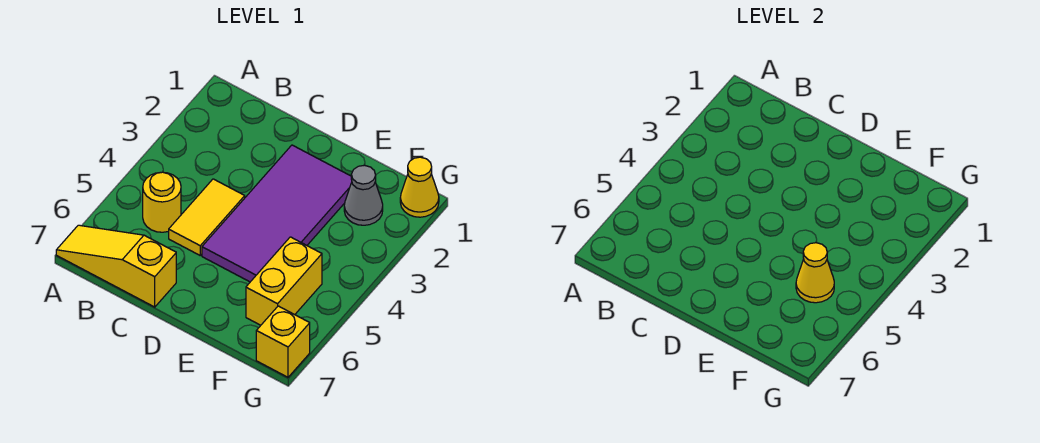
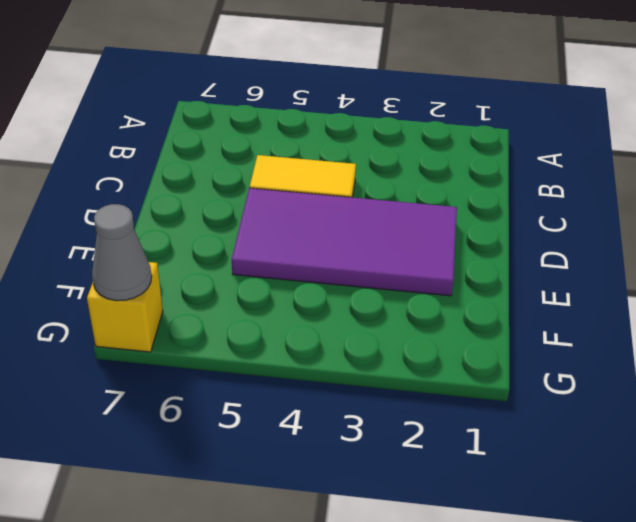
grey cone G7 level 2 -> grey cone F2 level 1
none -> yellow slope A7:C7 level 1 top C
none -> yellow round brick B5 level 1

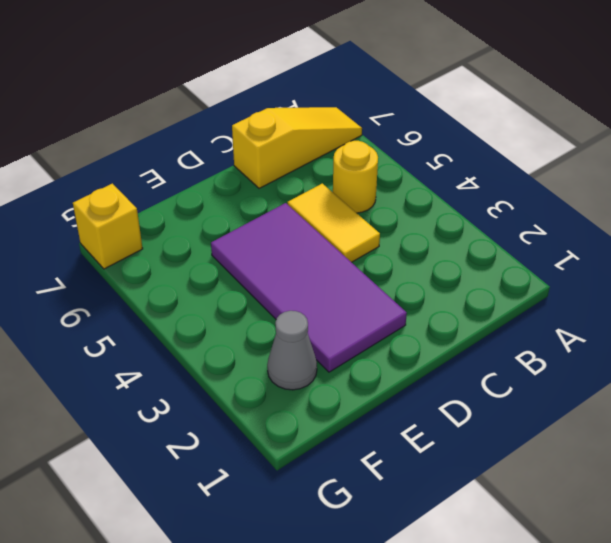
none -> yellow brick F5:F6 level 1
none -> yellow cone G1 level 1

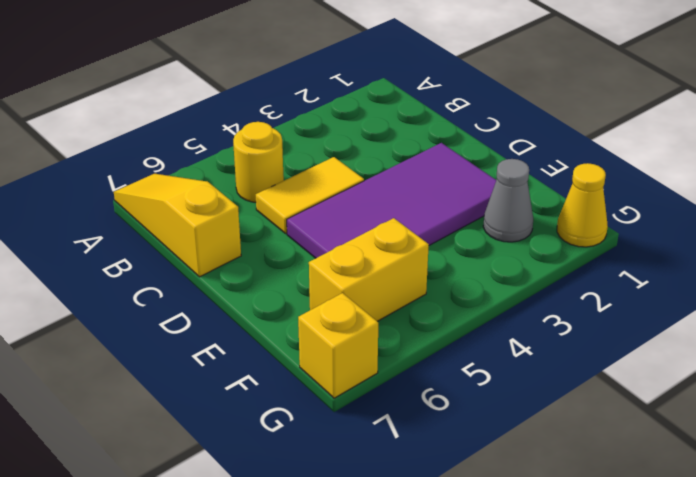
none -> yellow cone F5 level 2

